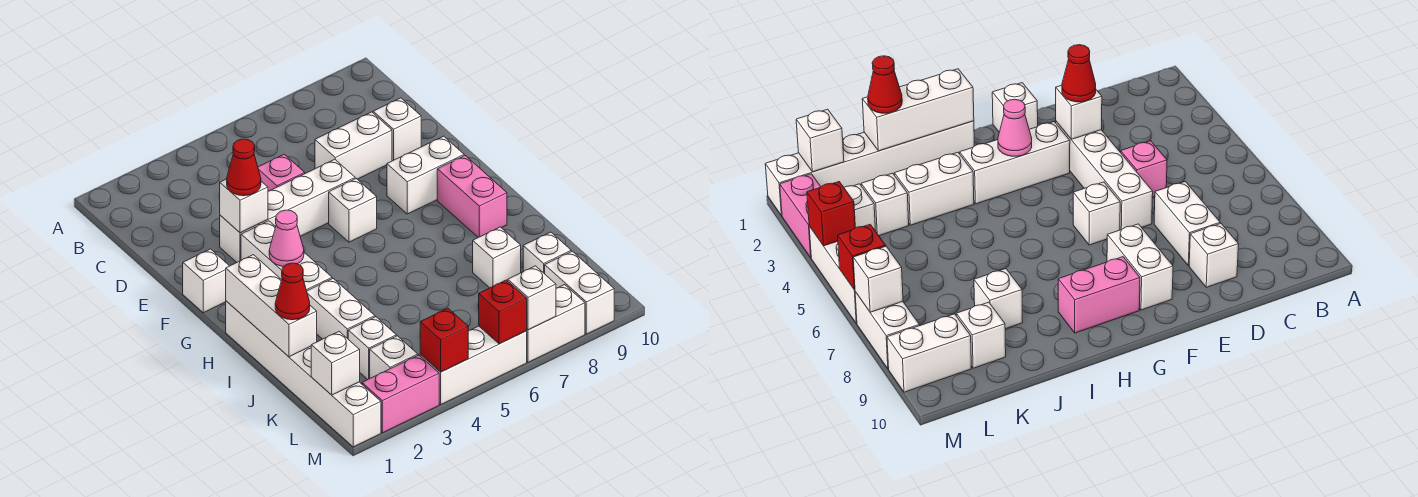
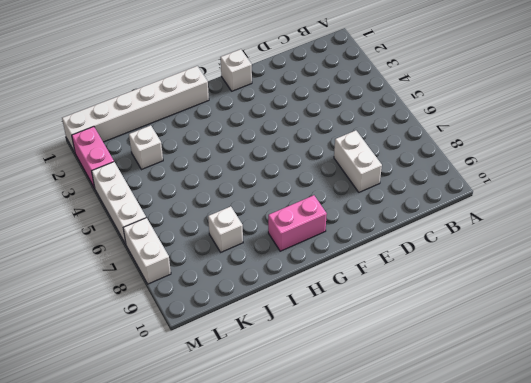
none -> pink brick D5 level 1
none -> white brick D9 level 1
none -> white brick E3:E6 level 1

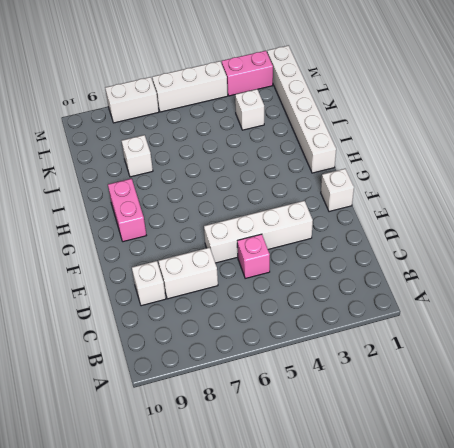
none -> white brick F3:H3 level 1
none -> white brick F6 level 1
none -> white brick F8:F9 level 1

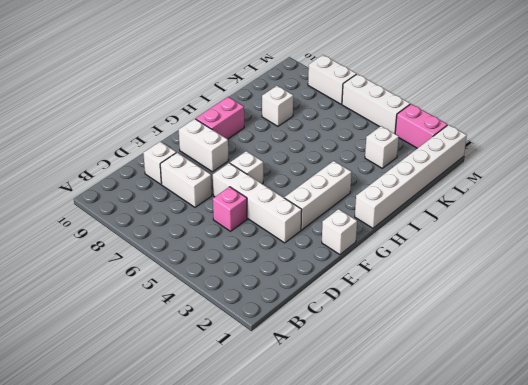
none -> white brick I3:J3 level 1
none -> white brick K9 level 1
none -> white brick L3 level 1

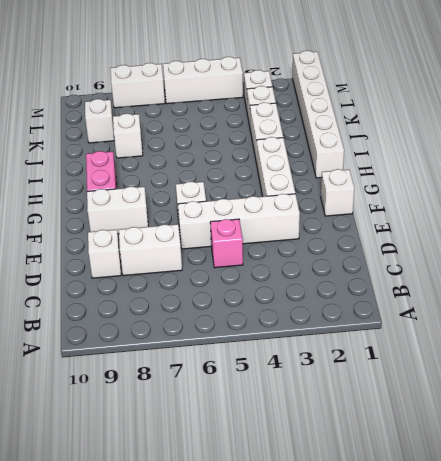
none -> white brick L9:M9 level 1
none -> pink brick M2:M3 level 1
none -> white brick E3 level 2

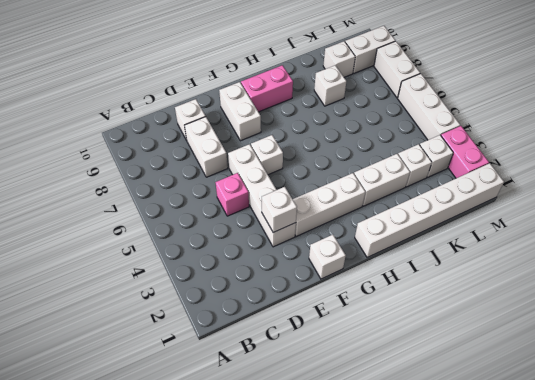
none -> pink cone G3 level 2
none -> white brick H1:J1 level 2
none -> white brick L1 level 2

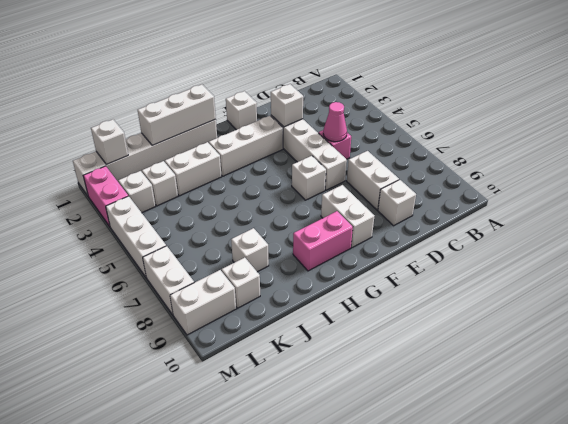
pink cone D5 level 2 -> pink cone G3 level 2
none -> red brick M4 level 2
none -> red brick M6 level 2
none -> white brick M7 level 2

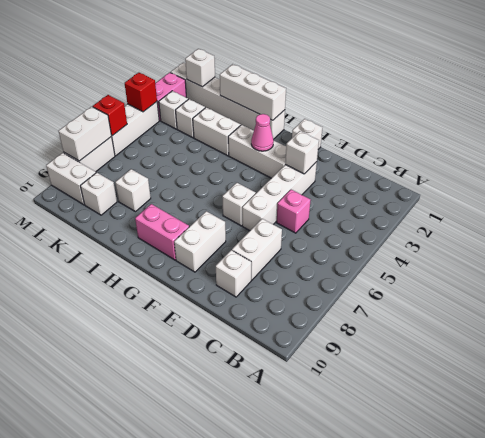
white brick M7:M8 level 2 -> white brick M7 level 2
none -> red cone E3 level 3
none -> red cone J1 level 3

